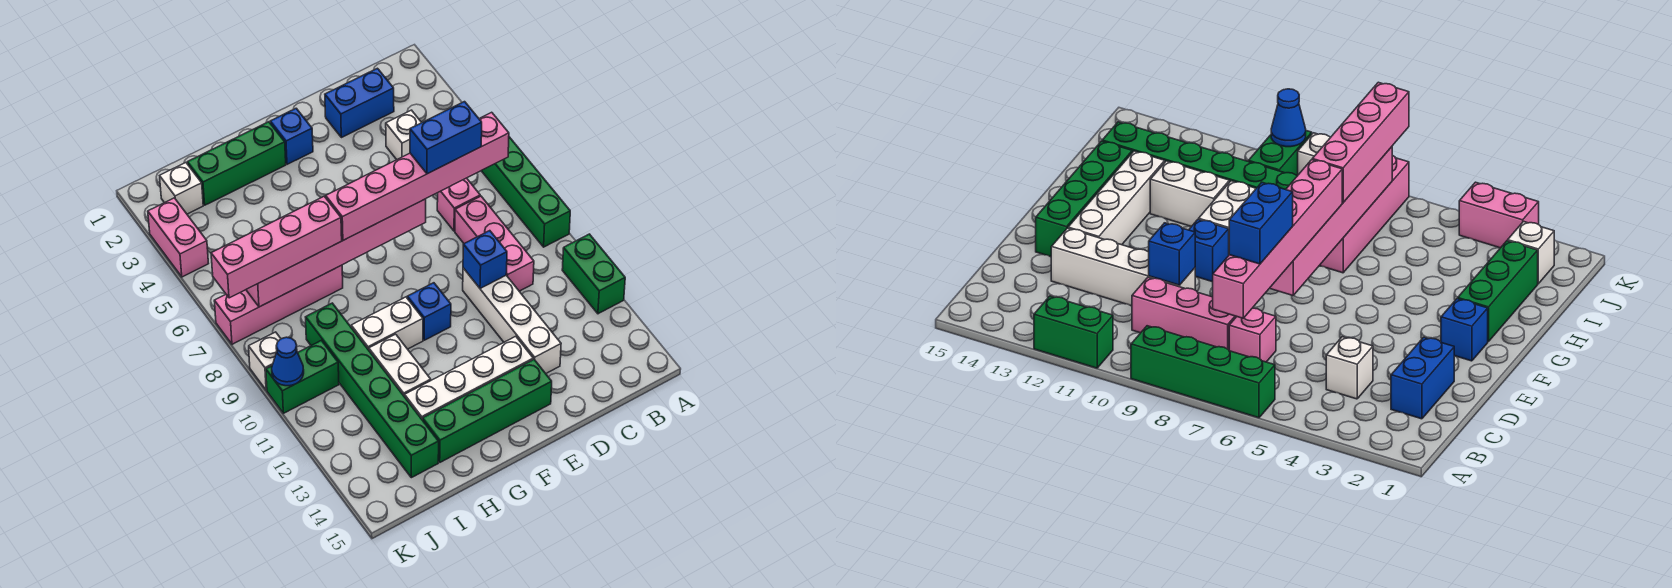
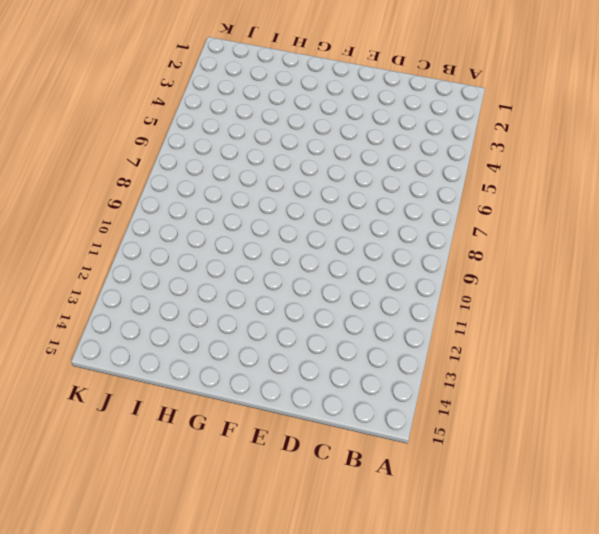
none -> green brick A6:A9 level 1
none -> green brick A11:A12 level 1
none -> blue brick C2:D2 level 1

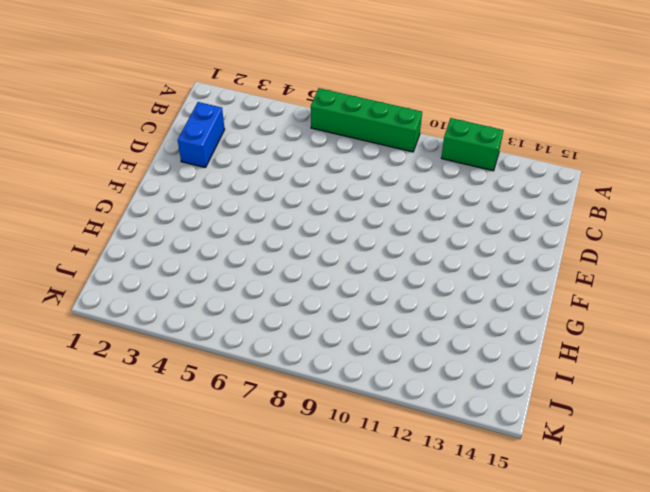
none -> white brick C4 level 1
none -> pink brick C7 level 1
none -> pink brick C8:C10 level 1

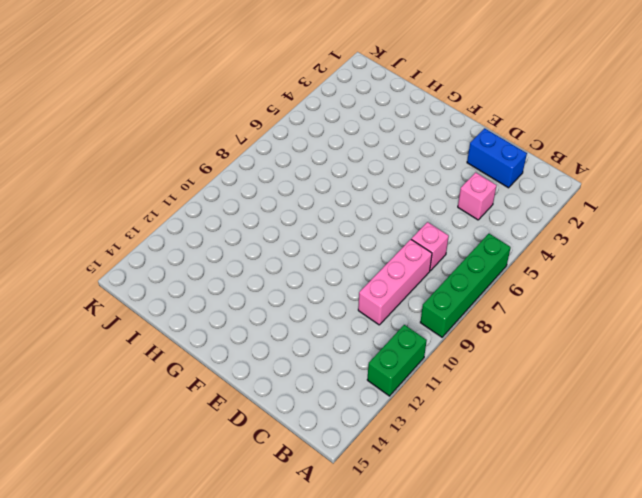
pink brick C4 level 1 -> white brick C4 level 1
none -> white brick D10:D13 level 1
none -> white brick E13:H13 level 1
none -> green brick E14:H14 level 1

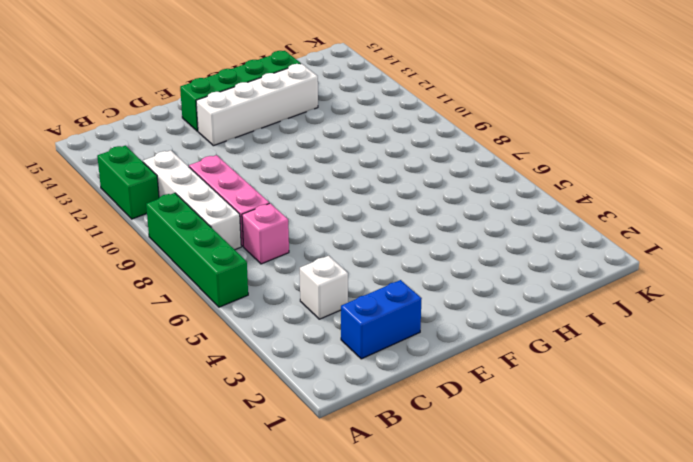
white brick B8:B11 level 1 -> white brick D10:D13 level 1
none -> blue brick F2 level 1
none -> blue brick F10 level 1
none -> green brick G2:I2 level 1

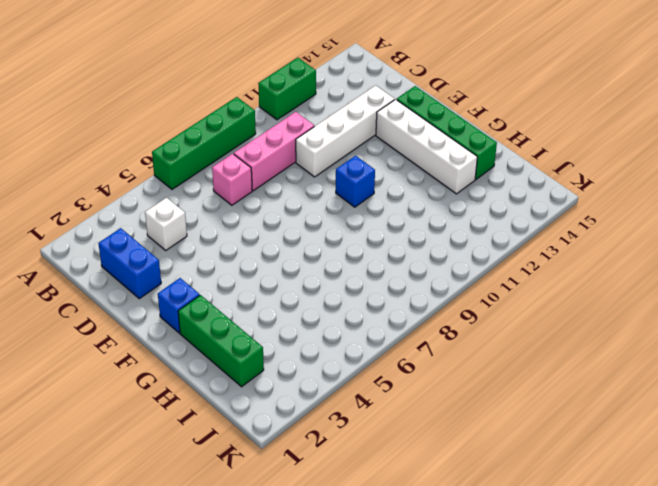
none -> white brick G10:H10 level 1
none -> pink brick H7:K7 level 1
none -> white brick H11:H12 level 1

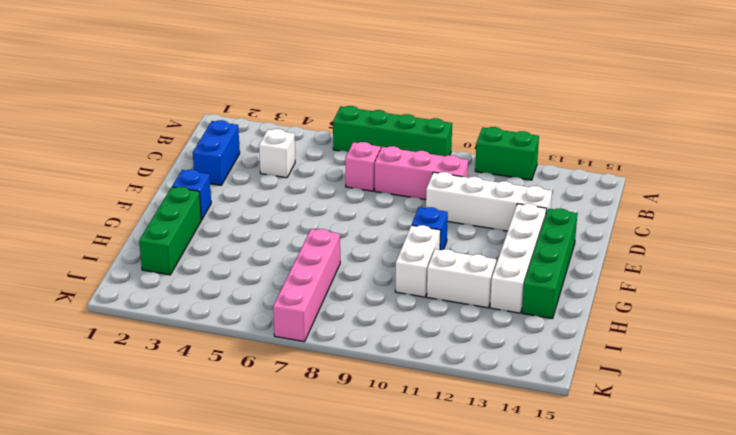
none -> green brick I9:I14 level 1
none -> white brick J2 level 1
none -> green brick J10:K10 level 1

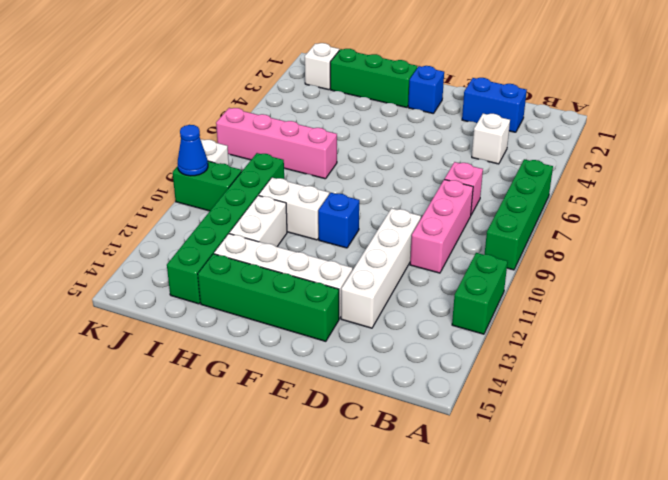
none -> pink brick K3:K4 level 1
none -> blue brick D10 level 2
none -> pink brick E7:J7 level 2

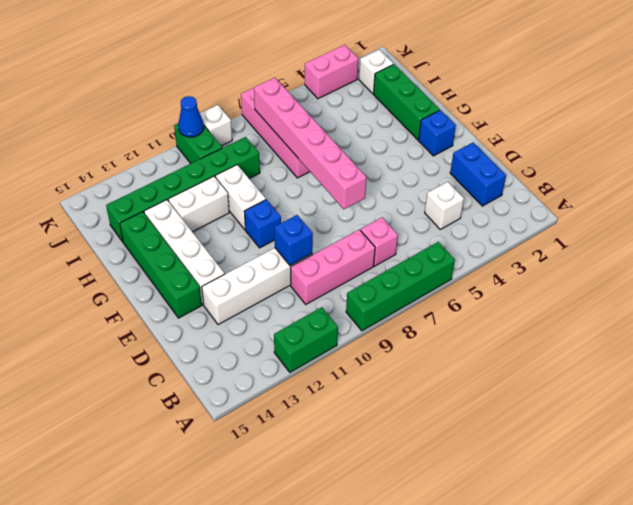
none -> pink brick B7:G7 level 3
none -> pink brick H7:K7 level 3
none -> blue brick C7:D7 level 4

